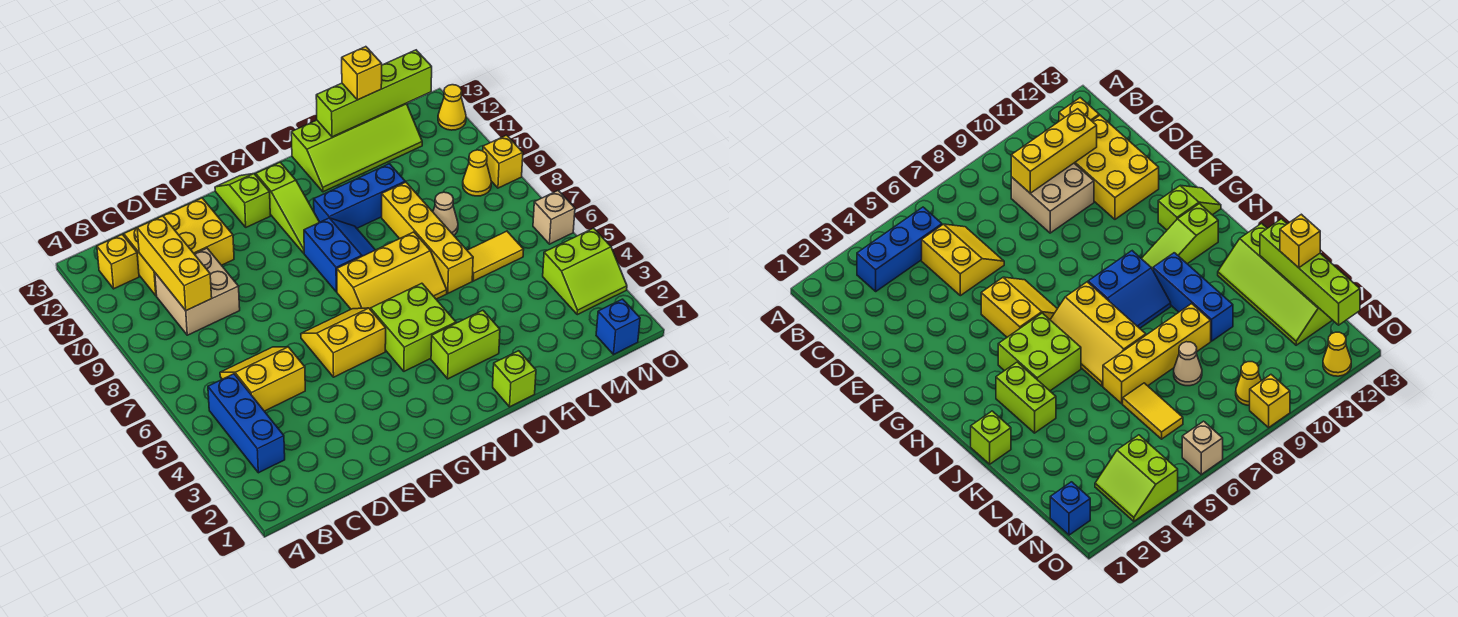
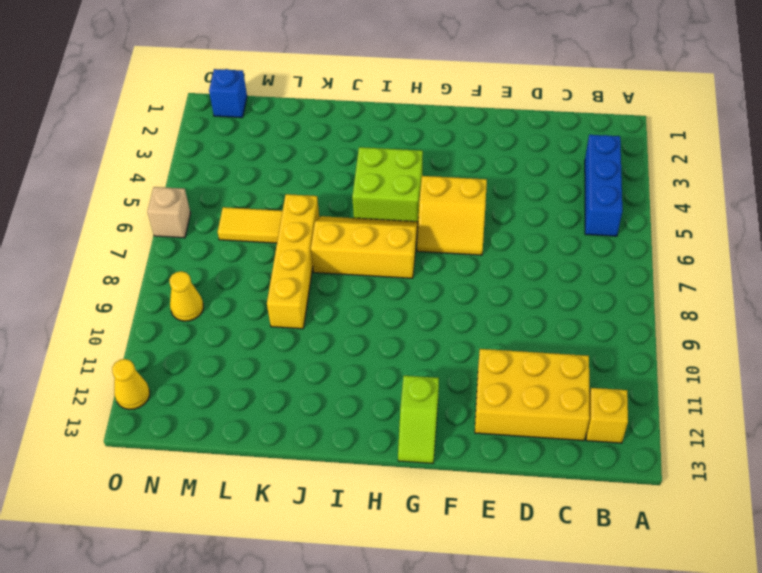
none -> yellow slope C5:D6 level 1 top 5
none -> tan brick C9:D10 level 1
none -> blue slope H8:I9 level 1 top H

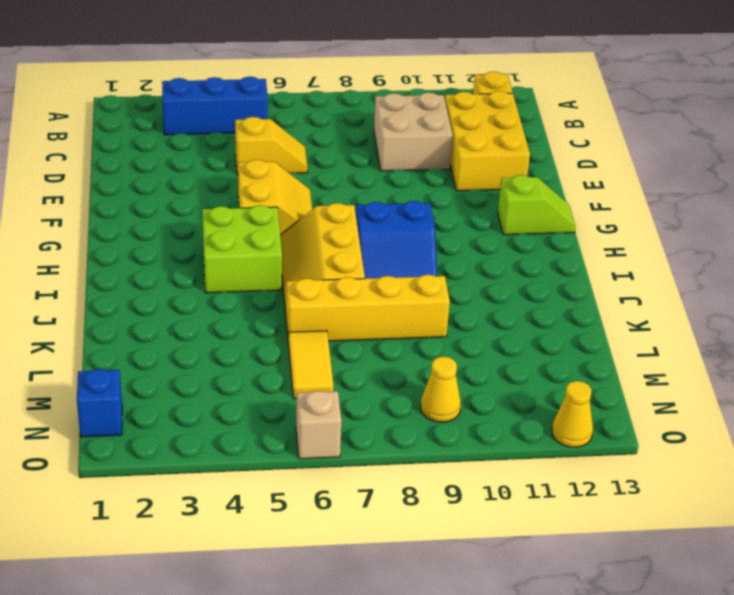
yellow slope D5:D6 level 1 top 5 -> yellow slope C5:D6 level 1 top 5
none -> lime slope H10:H12 level 1 top 12
none -> lime brick I3:J3 level 1
none -> blue brick I10:K10 level 1

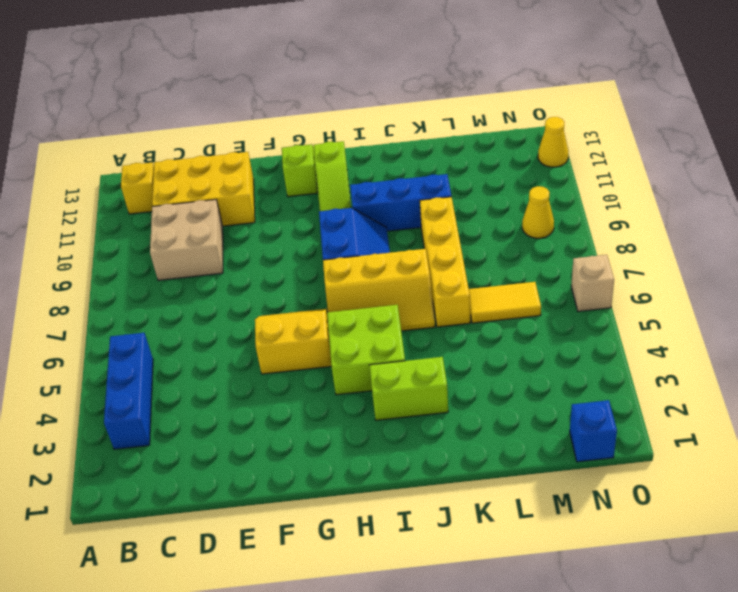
none -> yellow slope C5:D6 level 1 top 5
none -> lime brick J1 level 1
none -> lime slope J12:M13 level 1 top 13

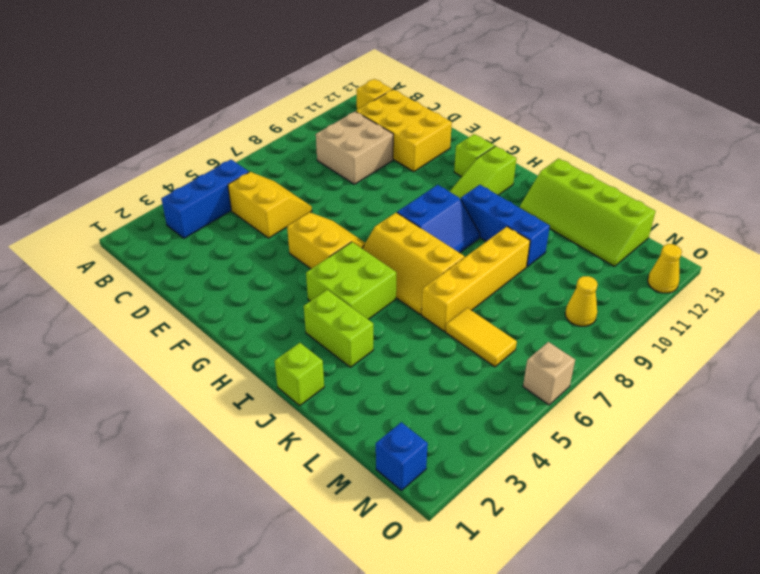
none -> tan cone L8 level 1
none -> lime slope N3:O4 level 1 top 4
none -> yellow brick O9 level 1

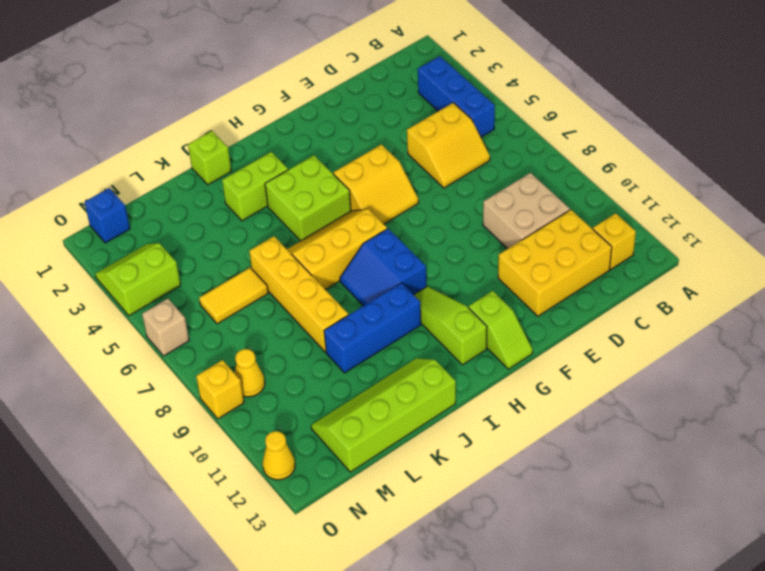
none -> tan cone L8 level 1
none -> yellow brick C9:C11 level 2
none -> lime brick K13:N13 level 2

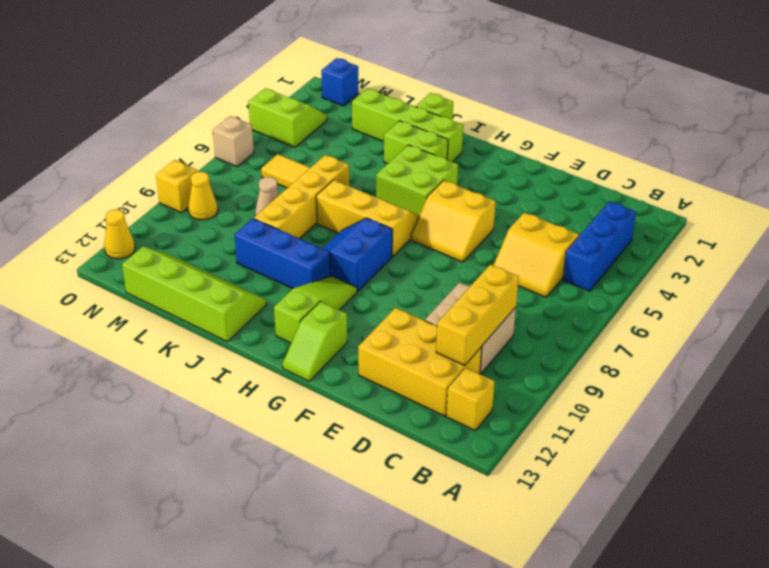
lime brick I2:L2 level 1 -> lime brick K13:N13 level 2
none -> yellow brick L13 level 3

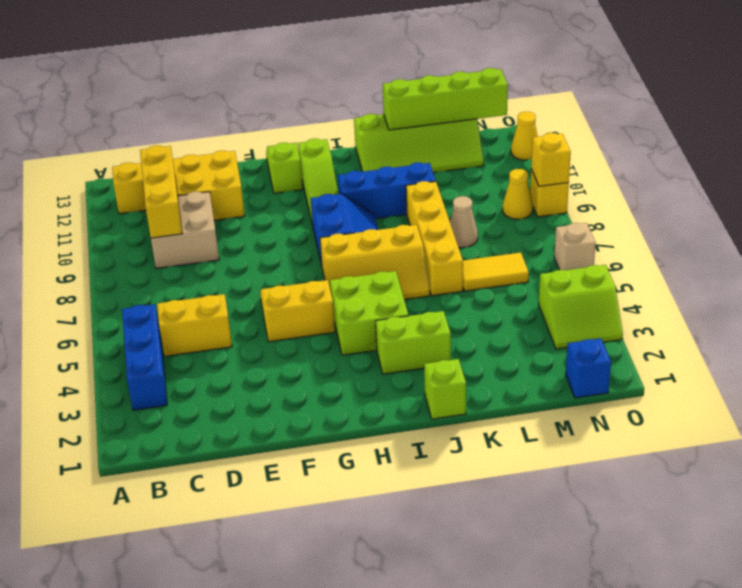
yellow brick O9 level 2 -> yellow brick L13 level 3

